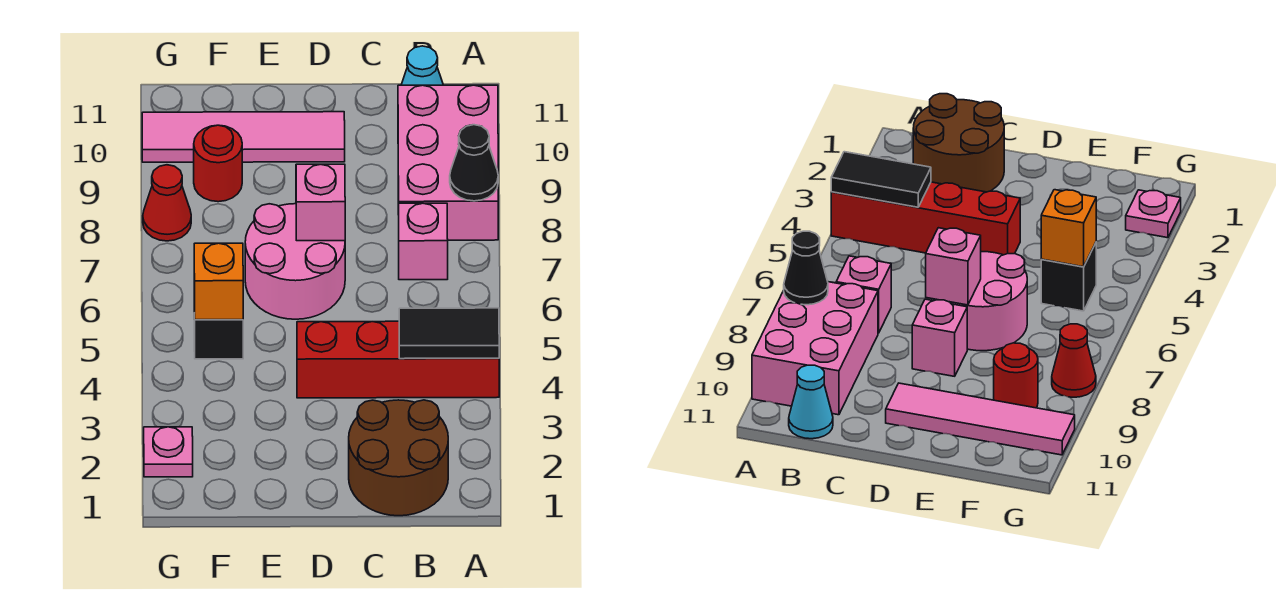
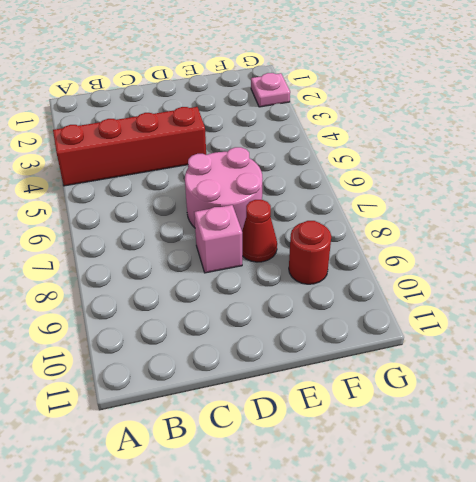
red cone E8 level 1 -> red cone G8 level 1
none -> pink brick A8:B10 level 1
none -> brown round brick B1:C2 level 1
none -> pink brick B7 level 1

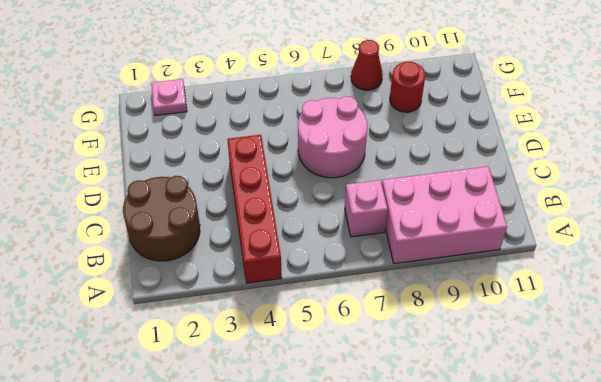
none -> cyan cone B11 level 1
none -> pink brick D8 level 1
none -> pink tile D10:G10 level 1

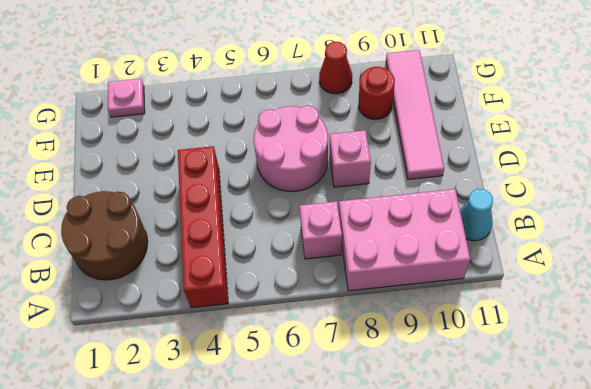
none -> black brick F5 level 1
none -> black tile A4:B4 level 2
none -> black cone A8 level 2

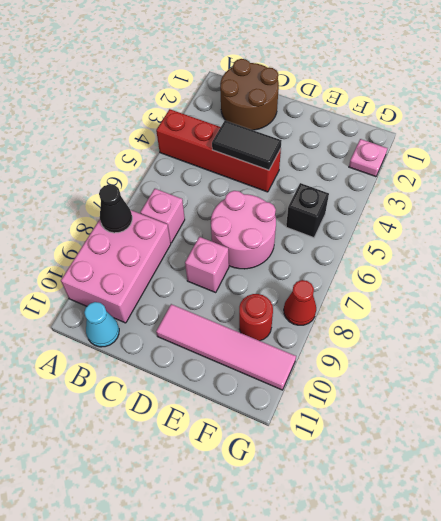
black tile C4:D4 level 2 -> black tile A4:B4 level 2
none -> pink brick D7 level 2
none -> orange brick F5 level 2

